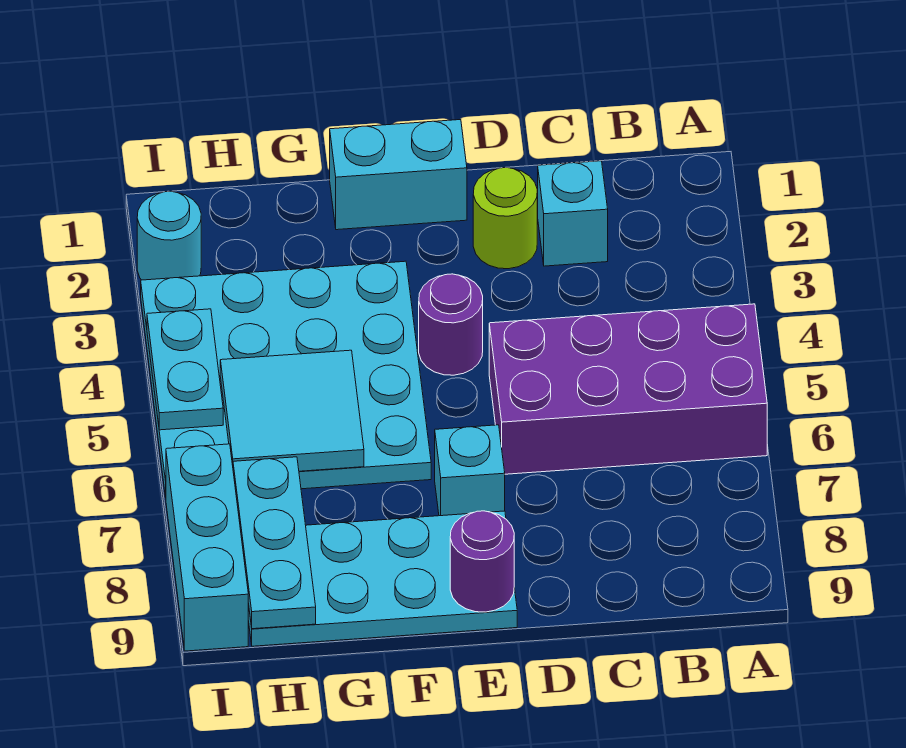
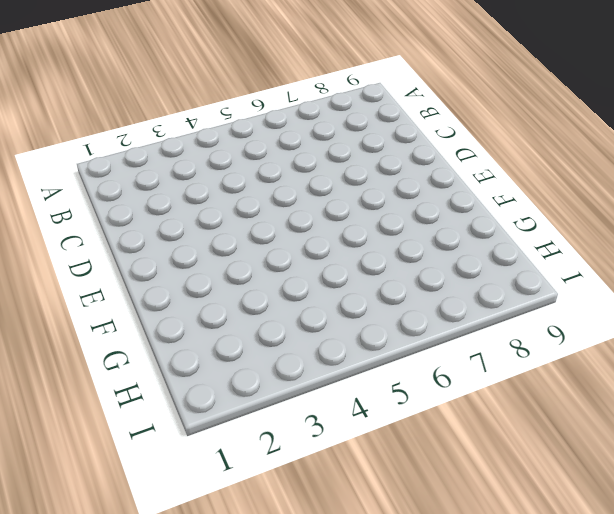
none -> purple brick A5:D6 level 1
none -> cyan brick C2 level 1
none -> lime round brick D2 level 1

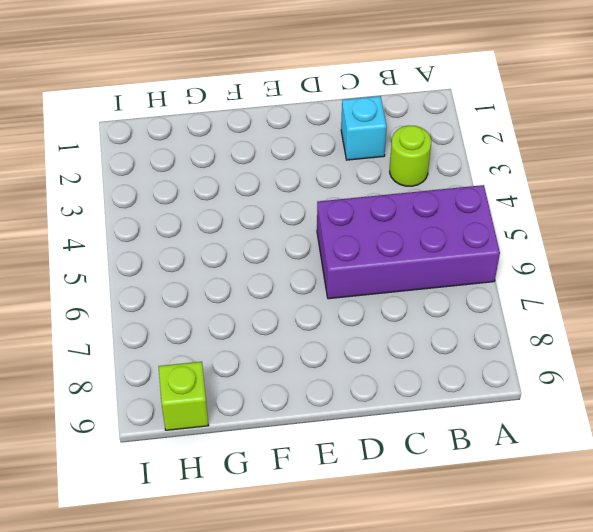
lime round brick B3 level 1 -> lime round brick D2 level 1
lime brick H9 level 1 -> cyan plate E8:H9 level 1
none -> cyan brick E1:F1 level 1
none -> purple round brick E4 level 1
none -> cyan brick E7 level 1

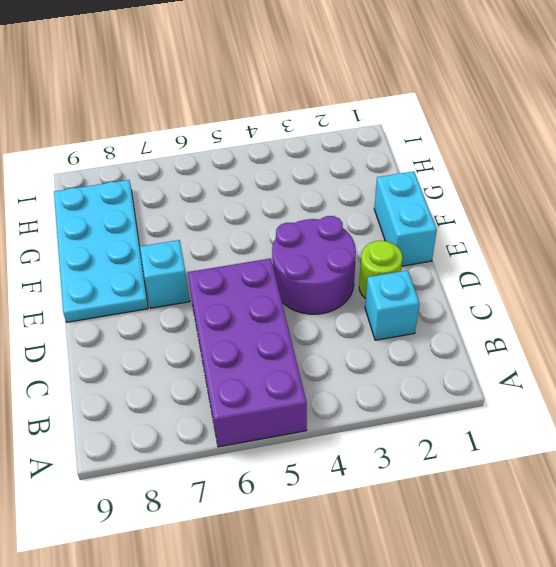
purple round brick D3:E4 level 1 -> purple round brick E4 level 1
none -> cyan plate F3:I6 level 1
none -> cyan round brick I2 level 1
none -> cyan brick I7:I9 level 1

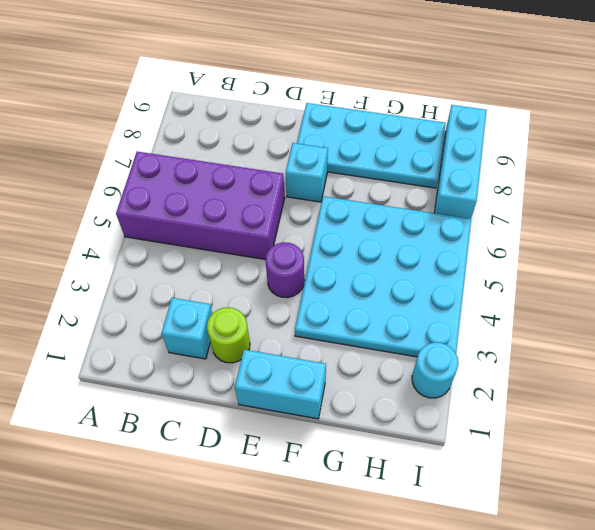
none -> purple round brick E9 level 2
none -> cyan tile G5:H6 level 2
none -> cyan plate H7:H9 level 2

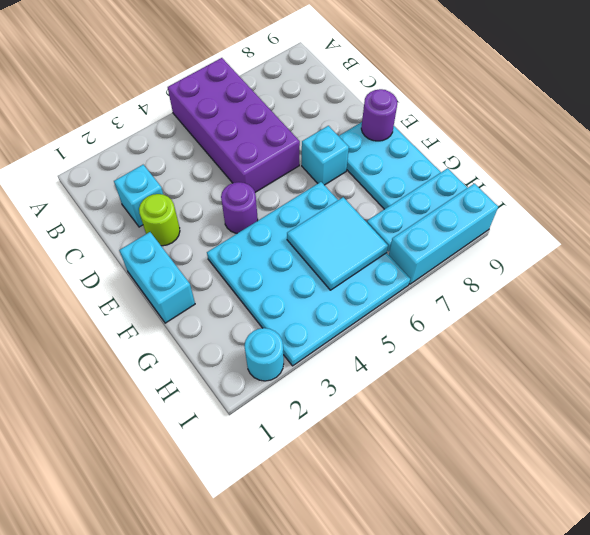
none -> cyan plate I4:I5 level 2

